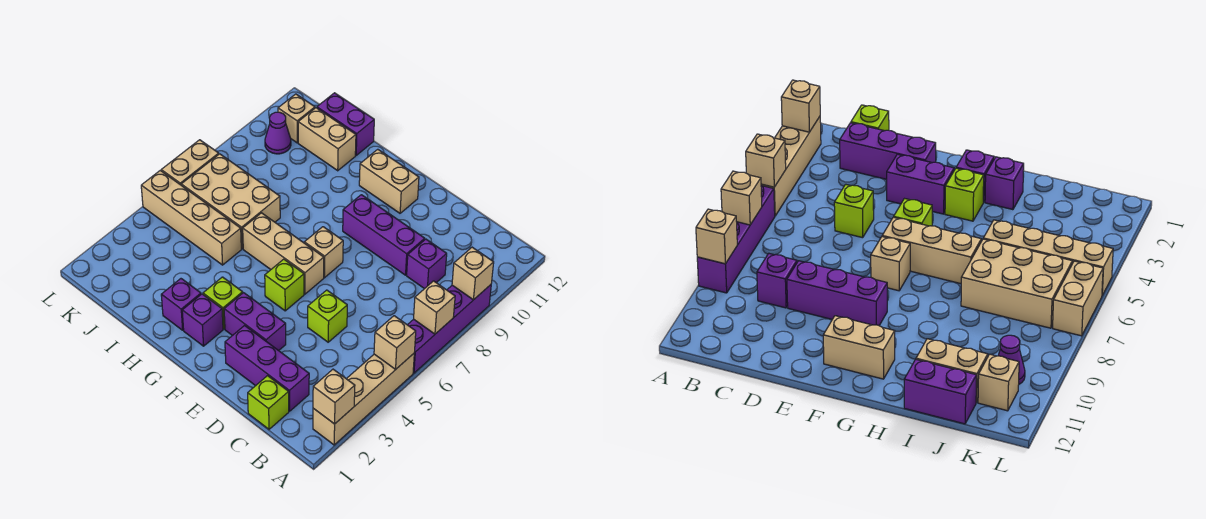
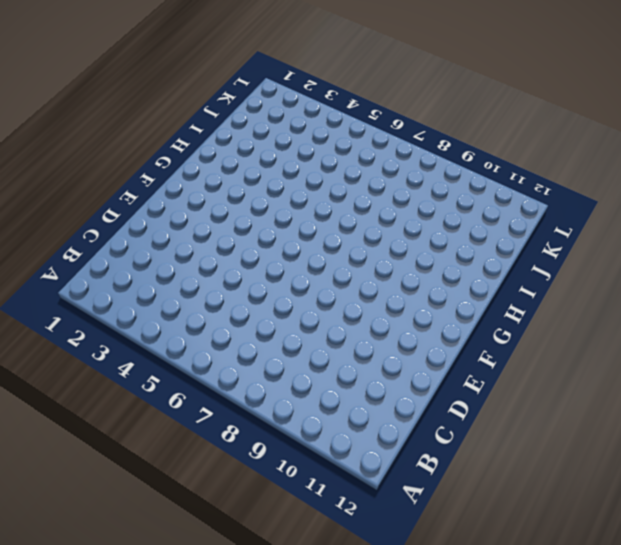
none -> tan brick A2:A5 level 1
none -> purple brick A6:A9 level 1
none -> lime brick C1 level 1

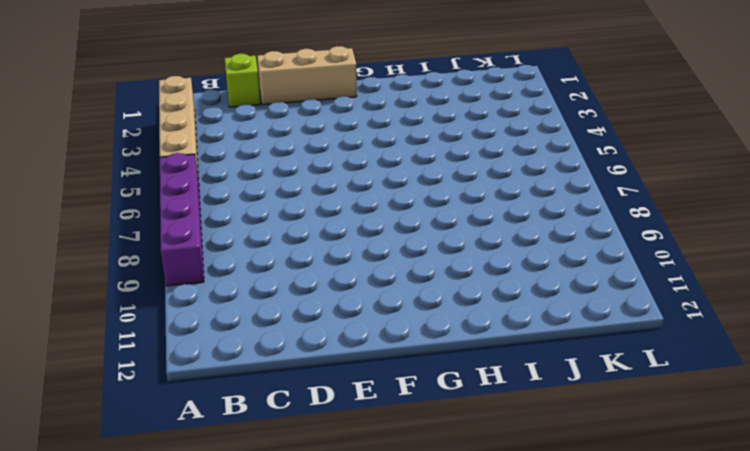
tan brick D1:F1 level 1 -> tan brick F6:H6 level 1
none -> purple brick C2:E2 level 1
none -> purple brick C9 level 1
none -> lime brick D5 level 1

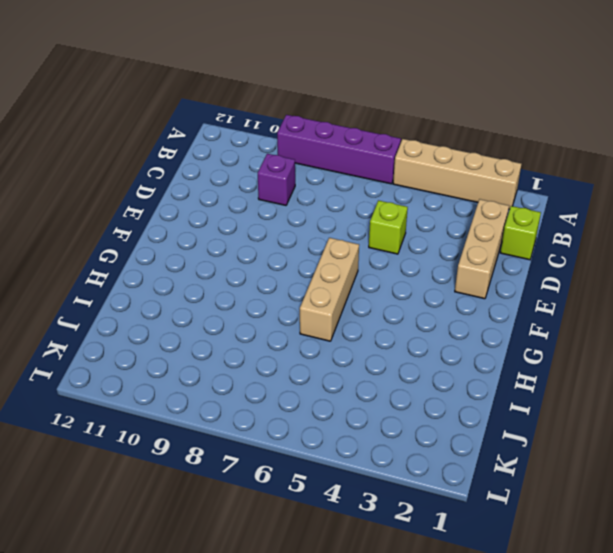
tan brick C2:E2 level 1 -> purple brick C2:E2 level 1
none -> purple brick D9:F9 level 1
none -> purple brick E3:F3 level 1
none -> lime brick F5 level 1

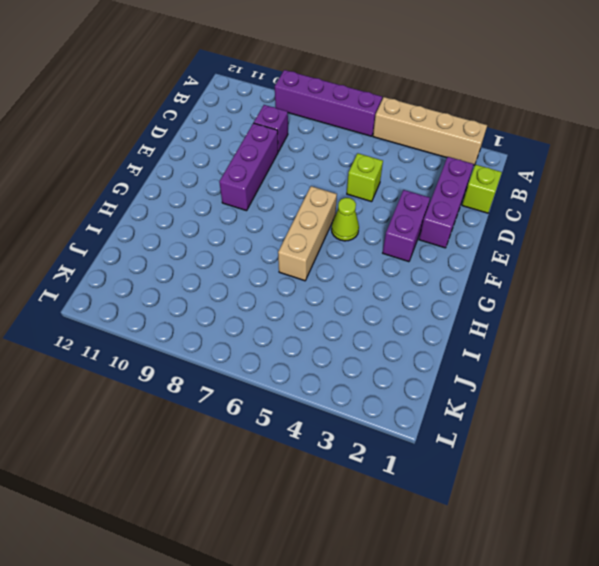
lime cone F5 level 1 -> lime brick F5 level 1
none -> tan brick F7 level 1
none -> tan brick F11:G11 level 1
none -> purple brick G2 level 1

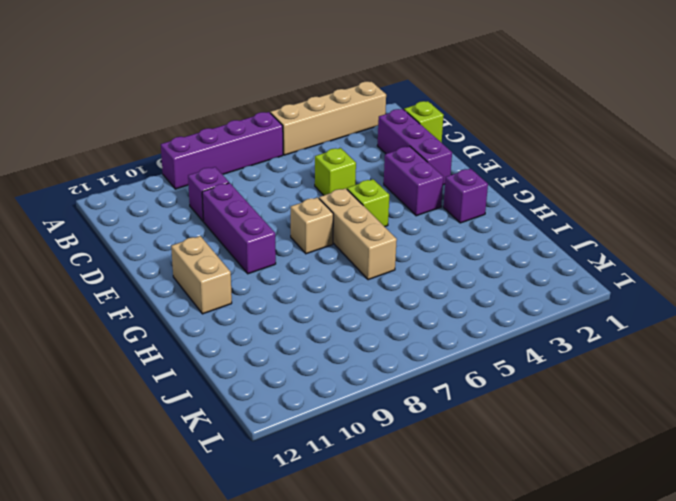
none -> lime brick G3 level 1
none -> purple brick H2 level 1
none -> tan brick I5:L5 level 1

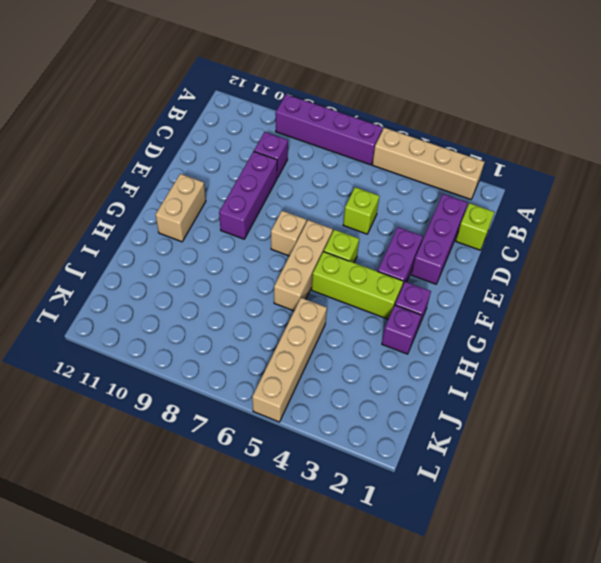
lime brick G3:G5 level 1 -> lime brick G3 level 1
none -> tan brick I6:K7 level 1
none -> tan brick I11:J11 level 1
none -> purple brick I12:J12 level 1

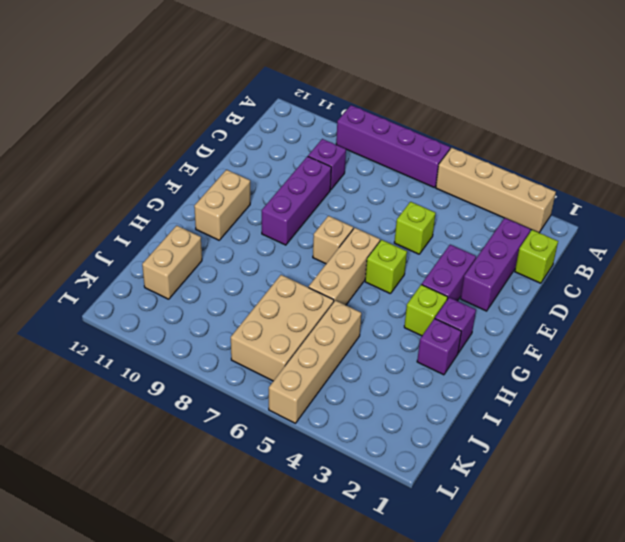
none -> purple brick I12:J12 level 1
none -> purple cone K10 level 1
none -> tan brick K11 level 1

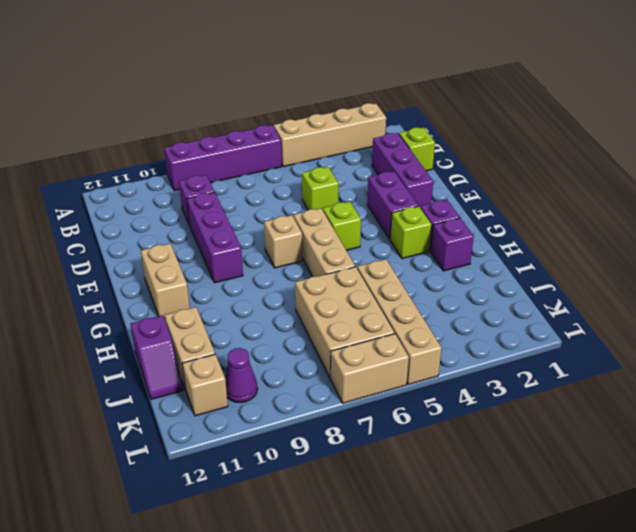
purple slope I12:J12 level 1 top I -> purple brick I12:J12 level 1
none -> tan brick A2 level 2
none -> tan brick A5 level 2
none -> tan brick A7 level 2

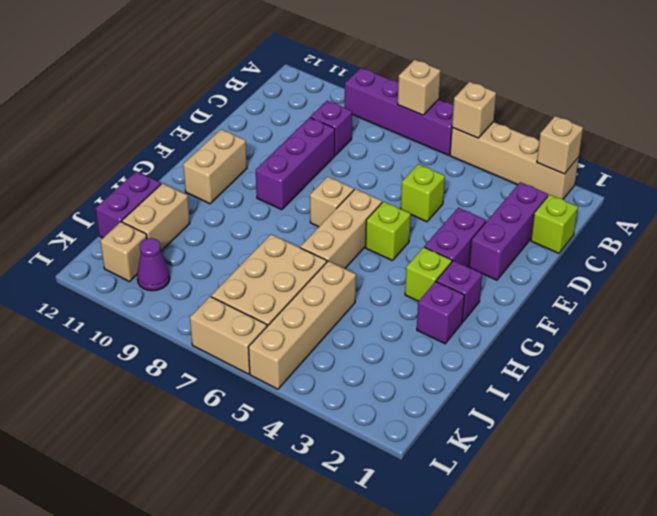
none -> tan brick A9 level 2

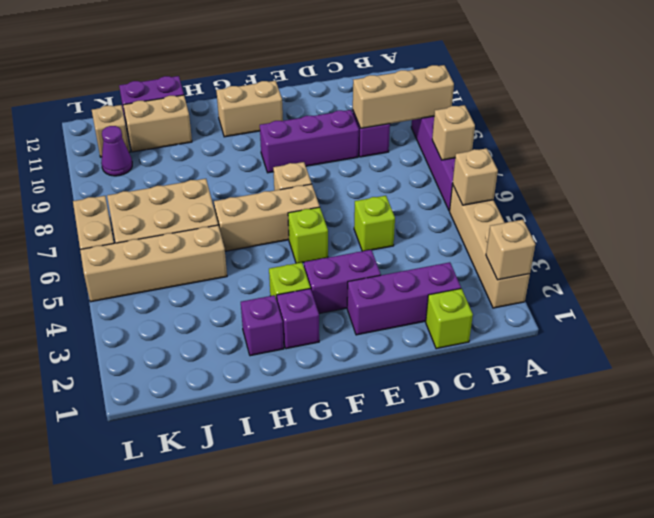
tan brick A9:C9 level 2 -> tan brick A9 level 2

